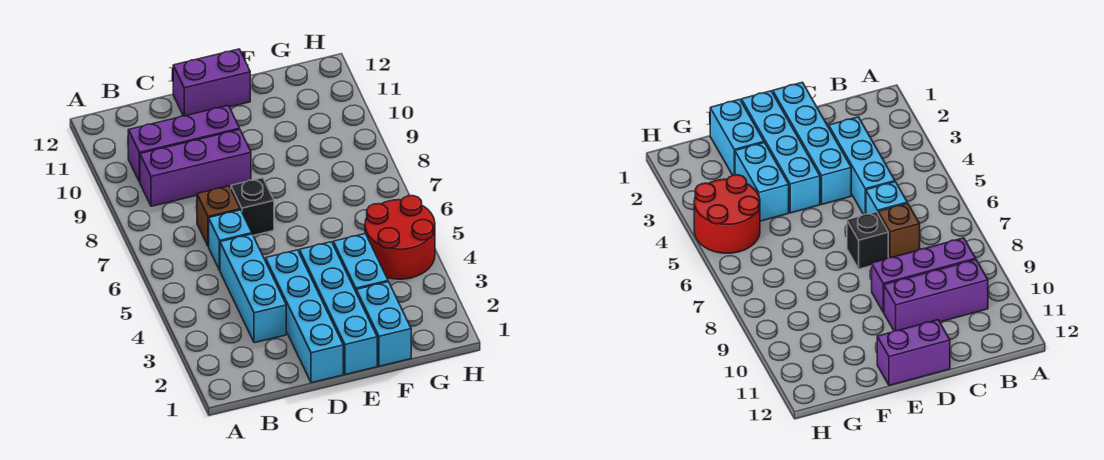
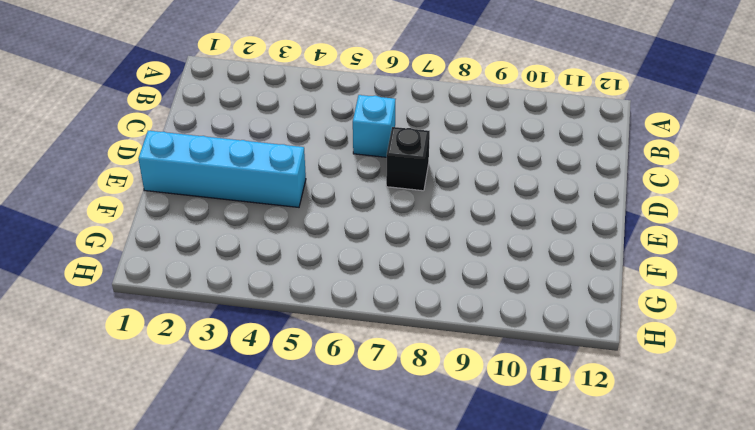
none -> purple brick B9:D9 level 1
none -> purple brick B10:D10 level 1
none -> cyan brick C3:C5 level 1

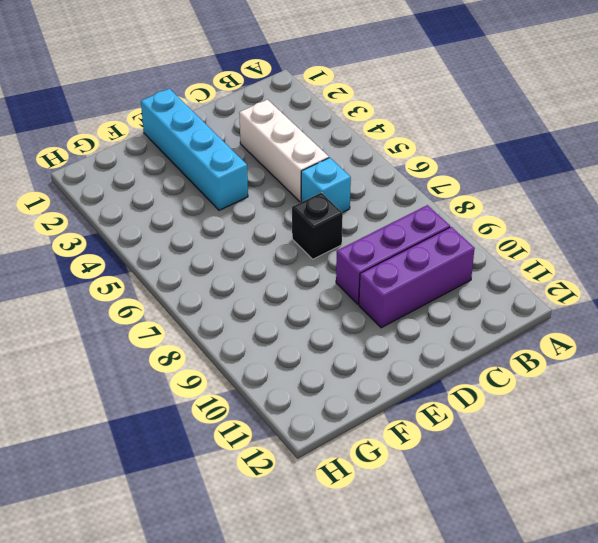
white brick C3:C5 level 1 -> cyan brick C3:C5 level 1
none -> brown brick C7 level 1
none -> cyan brick D1:D4 level 1
none -> purple brick D12:E12 level 1

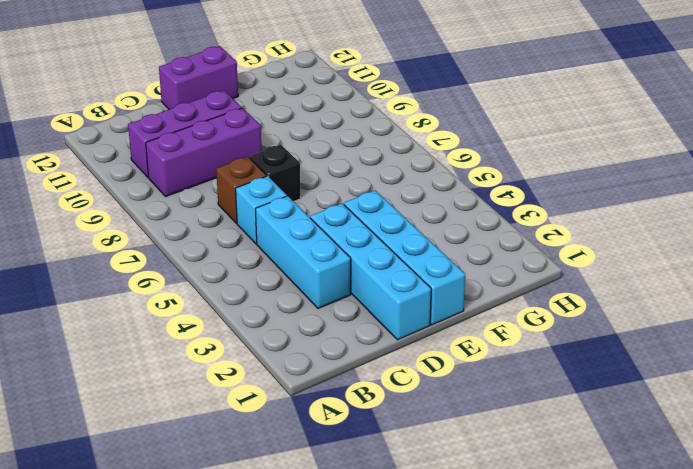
none -> cyan brick F1:F2 level 1
none -> cyan brick F3:F4 level 1
none -> red round brick G4:H5 level 1

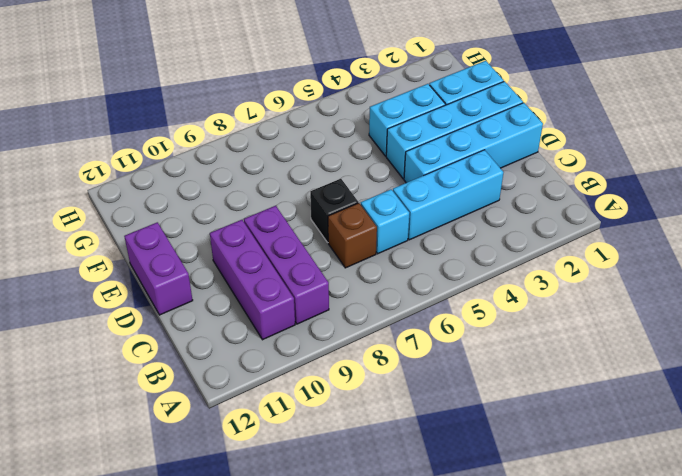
none -> red round brick G4:H5 level 1

